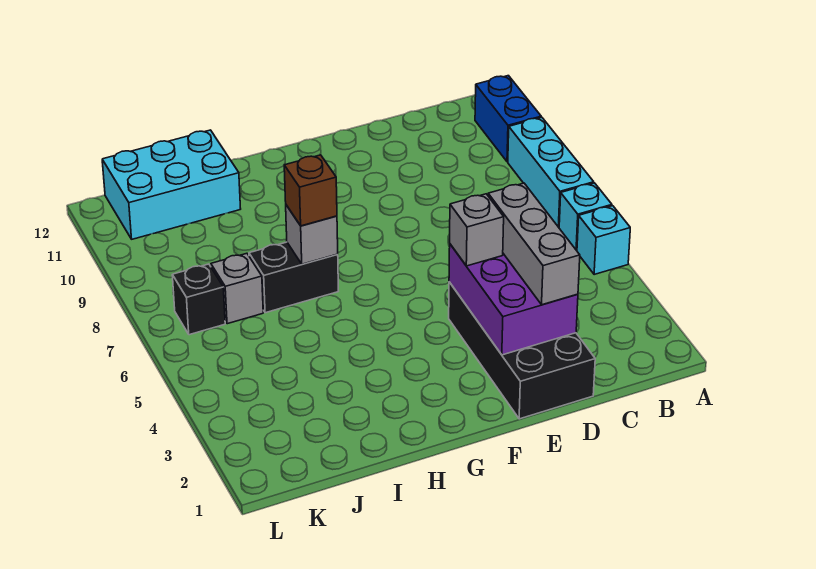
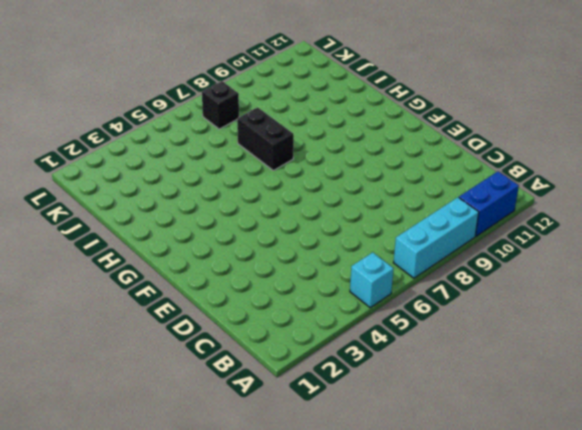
none -> cyan brick A6 level 1
none -> black brick D1:E4 level 1
none -> cyan brick I11:K12 level 1

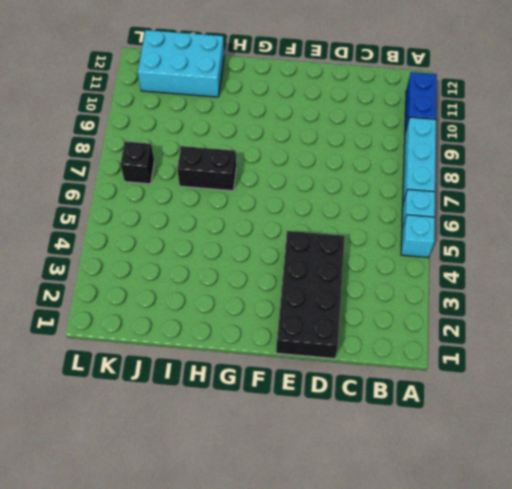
none -> grey brick J7 level 1
none -> purple brick D2:E4 level 2
none -> grey brick H7 level 2

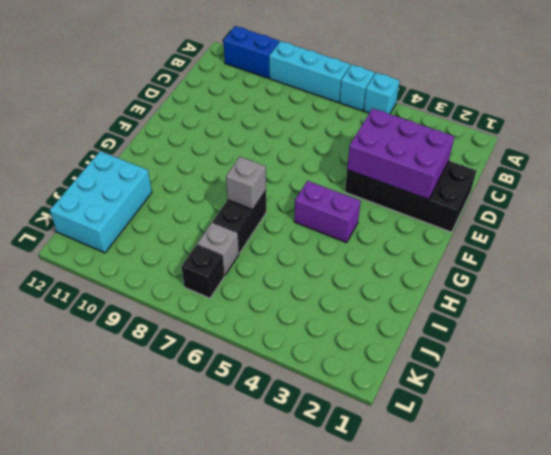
purple brick G4:G5 level 1 -> none
none -> grey brick D2:D4 level 3
none -> grey brick E4 level 3
none -> brown brick H7 level 3

